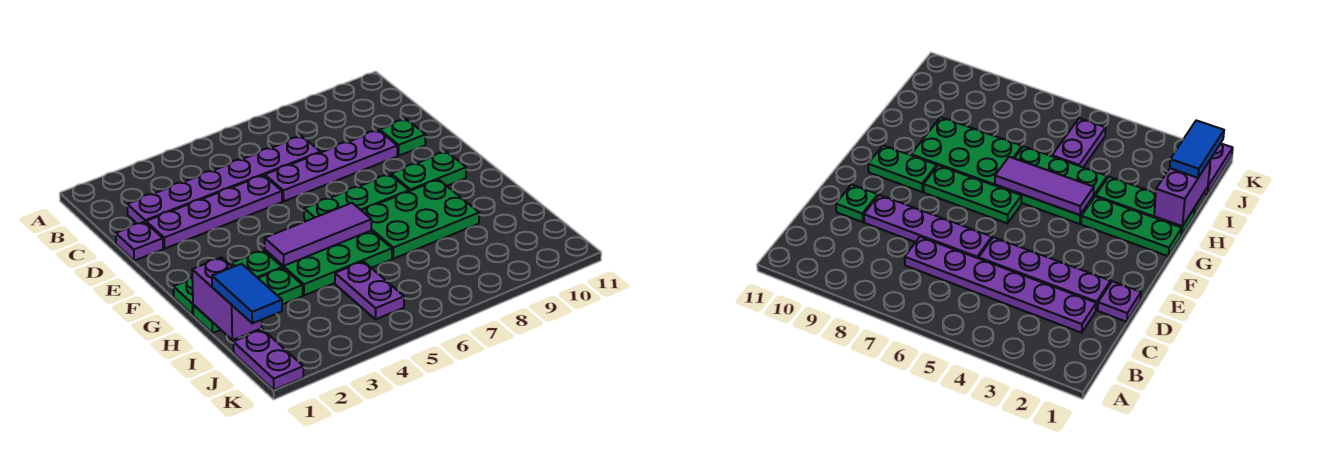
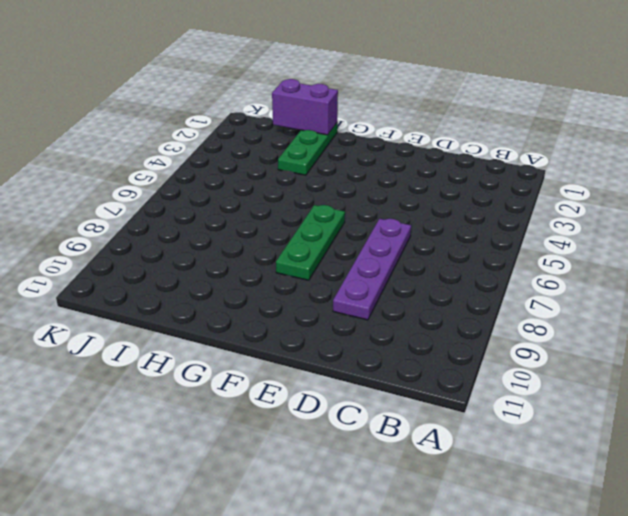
none -> purple plate C2:C7 level 1
none -> purple plate D1 level 1
none -> purple plate D2:D5 level 1

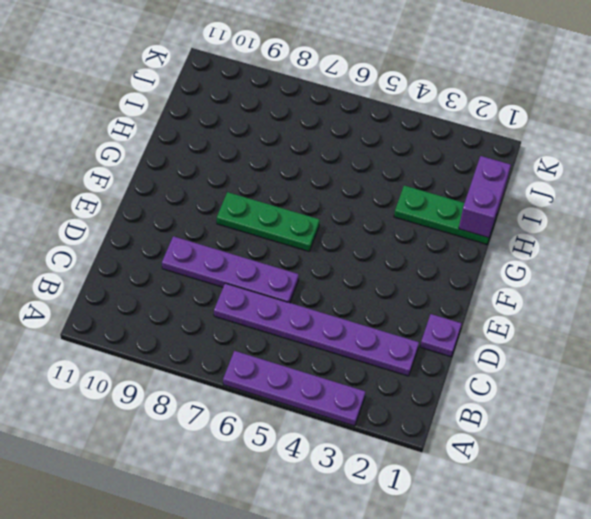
purple plate A3:A6 level 1 -> purple plate D2:D5 level 1
none -> green plate D10 level 1
none -> green plate F9:F10 level 1
none -> green plate G1:G3 level 1

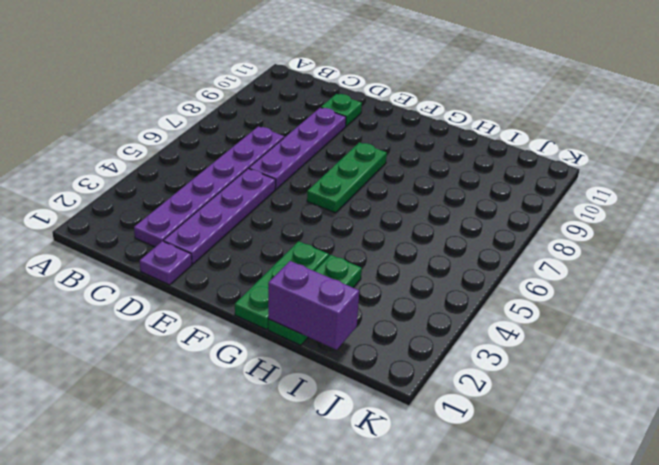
none -> green plate F9:F10 level 1
none -> green plate G4:H6 level 1
none -> green plate G7:H9 level 1

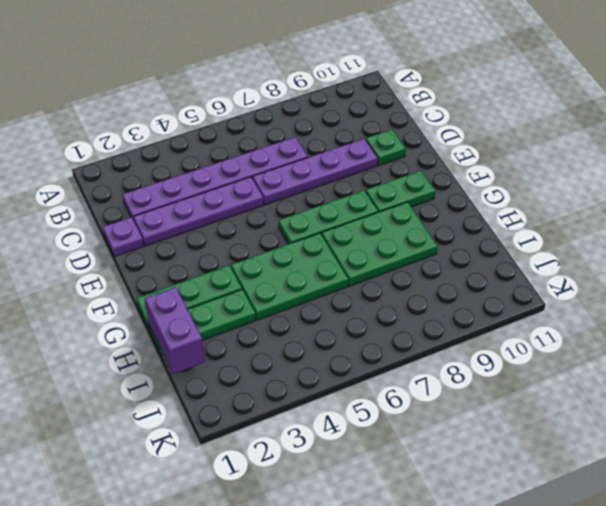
none -> purple plate I5:J5 level 1
none -> purple plate J1:K1 level 1
none -> purple tile G4:G6 level 2

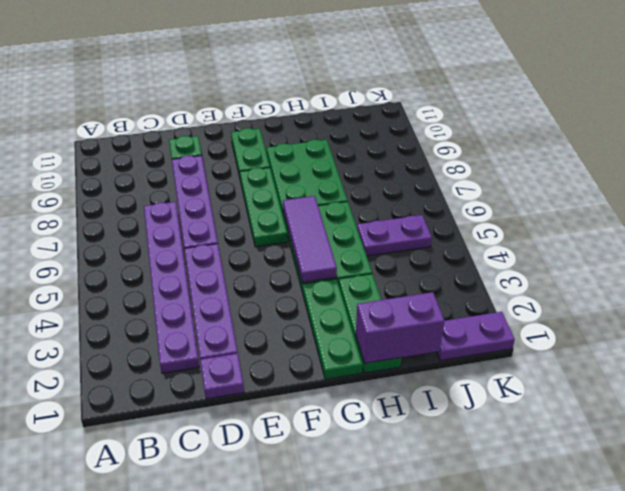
none -> blue tile I1:J1 level 3

